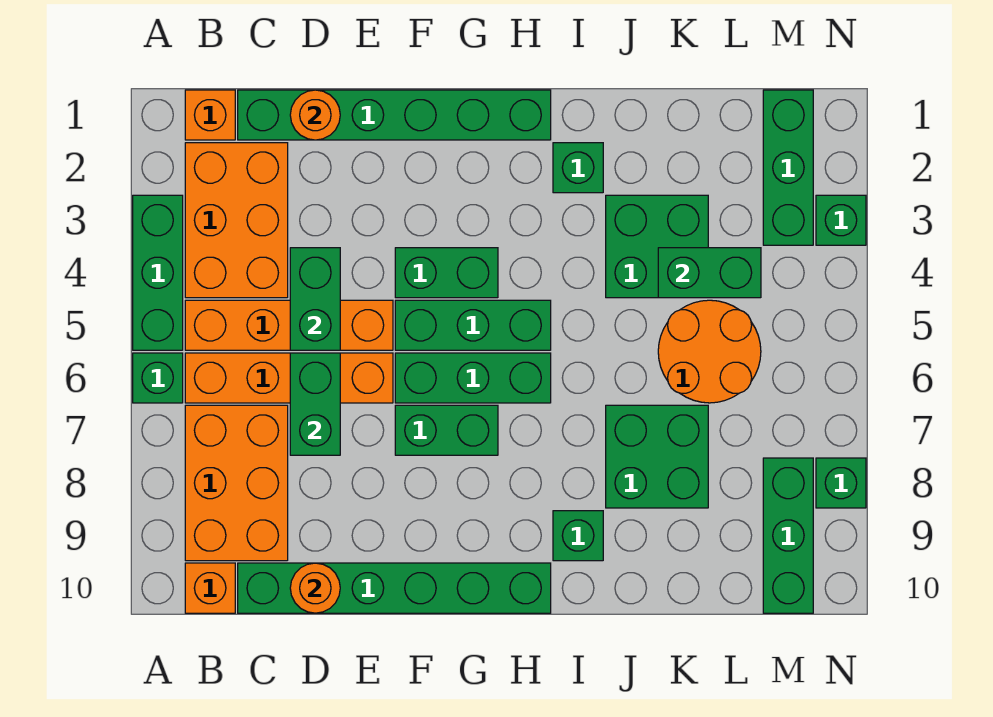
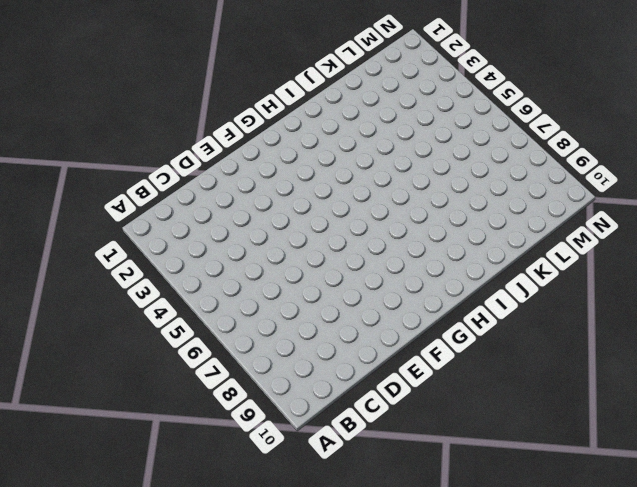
none -> green brick A3:A5 level 1
none -> green brick A6 level 1
none -> orange brick B1 level 1

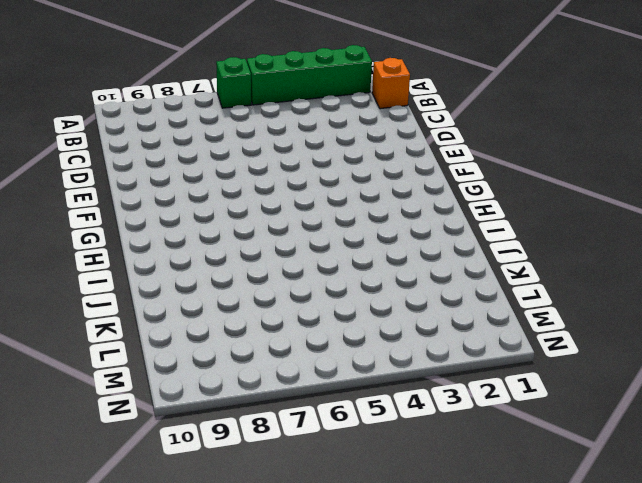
green brick A2:A5 level 1 -> green brick A3:A5 level 1
none -> orange brick B2:C4 level 1
none -> orange brick B5:E5 level 1
none -> orange brick B6:E6 level 1

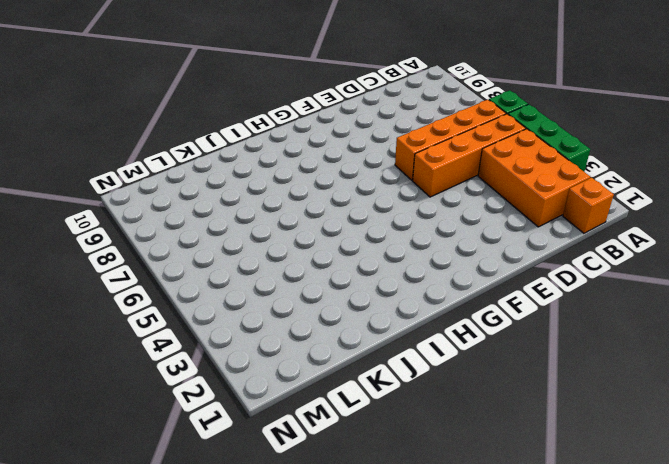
none -> orange brick B7:C9 level 1
none -> orange brick B10 level 1
none -> green brick C1:H1 level 1

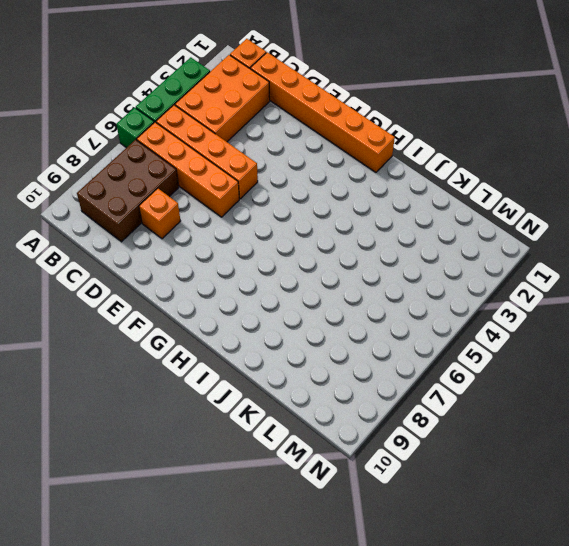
brown brick B7:C9 level 1 -> orange brick B7:C9 level 1
orange brick C1:H1 level 1 -> green brick C1:H1 level 1
orange brick D8 level 1 -> orange brick B10 level 1
none -> green brick C10:H10 level 1
none -> green brick F4:G4 level 1
none -> green brick F5:H5 level 1

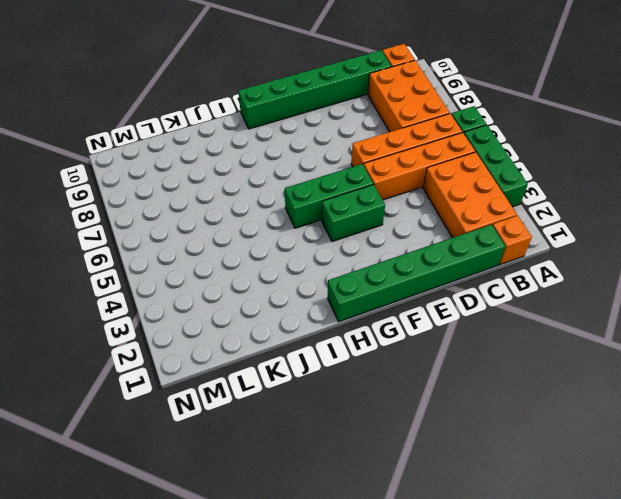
none -> green brick F6:H6 level 1
none -> green brick F7:G7 level 1
none -> green brick I2 level 1

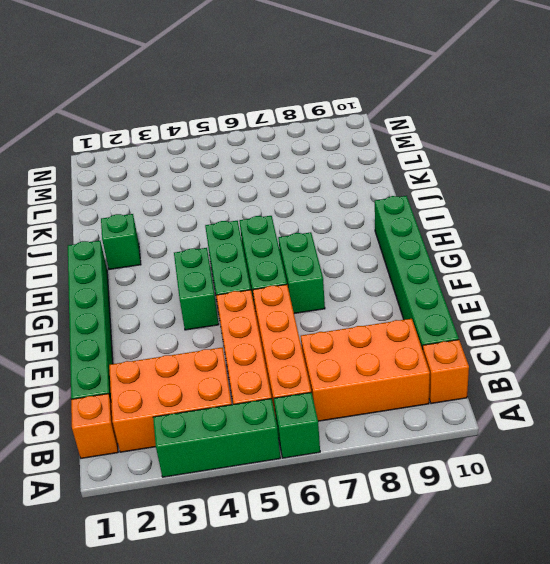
none -> green brick I9 level 1
none -> green brick J3:K4 level 1
none -> green brick J7:K8 level 1

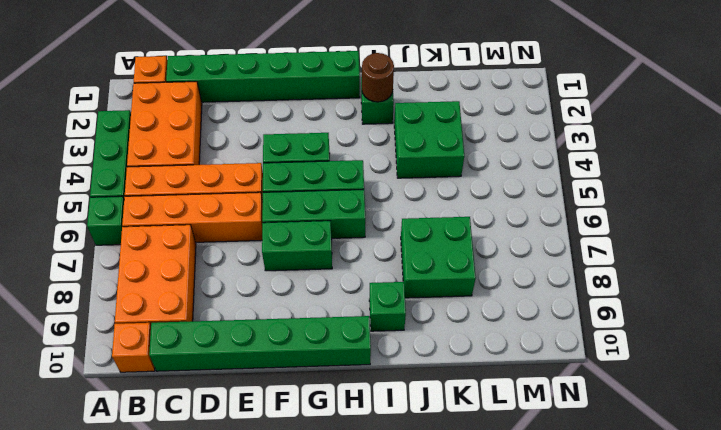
brown round brick I2 level 2 -> none
none -> orange round brick K5:L6 level 1
none -> green brick M1:M3 level 1
none -> green brick M8:M10 level 1

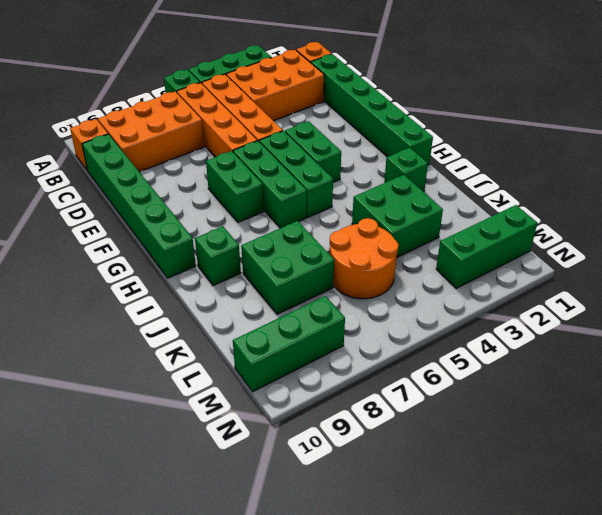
none -> green brick N3 level 1
none -> green brick N8 level 1
none -> orange round brick D1 level 2

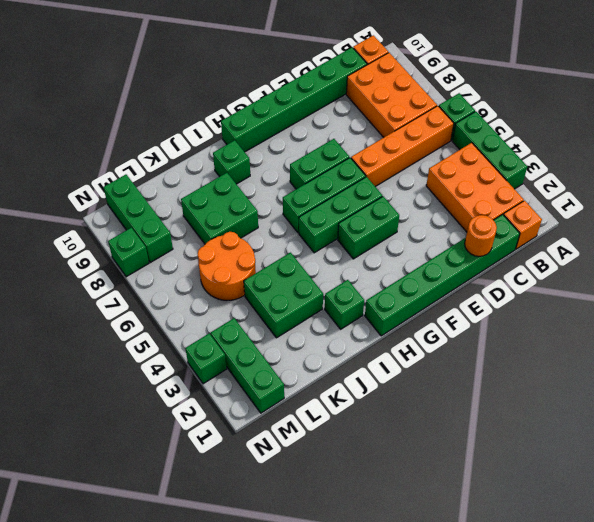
none -> orange brick B5:E5 level 1
none -> green brick D4:D5 level 2
none -> green brick D6:D7 level 2

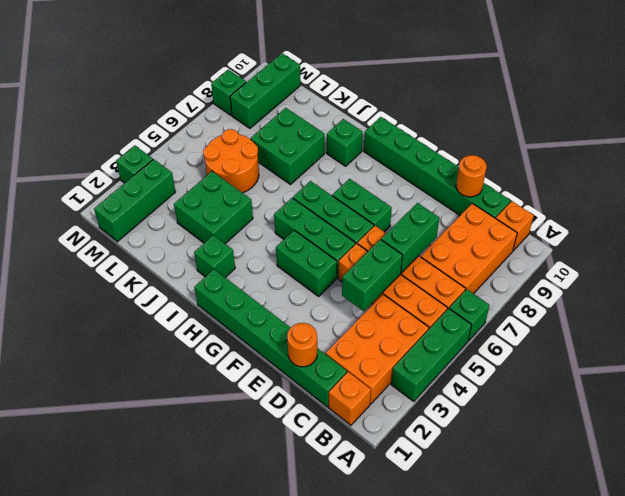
none -> green brick K4:L4 level 2

